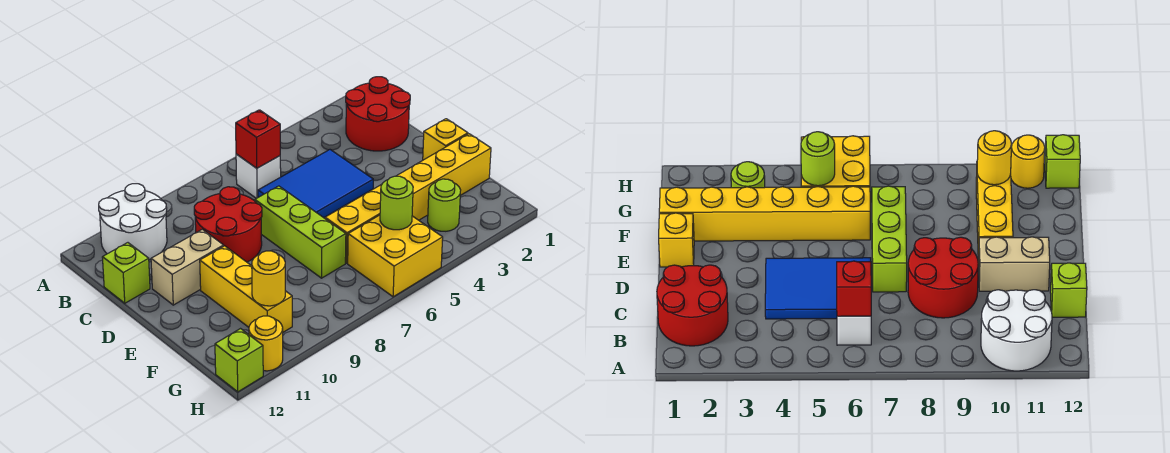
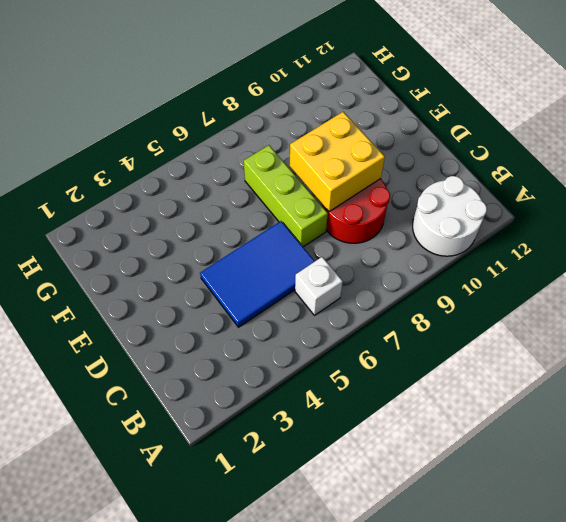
yellow brick D8:E9 level 2 -> yellow brick G5:H6 level 1
none -> red round brick B1:C2 level 1
none -> lime brick C12 level 1
none -> tan brick D10:D11 level 1

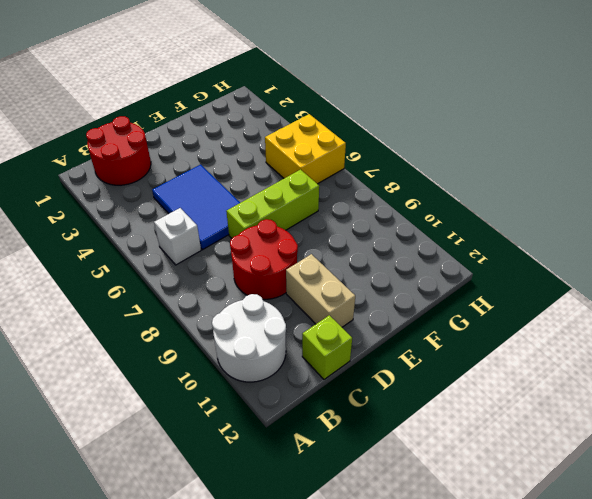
none -> yellow brick E1 level 1
none -> yellow brick E10:G10 level 1
none -> yellow brick F1:F6 level 1

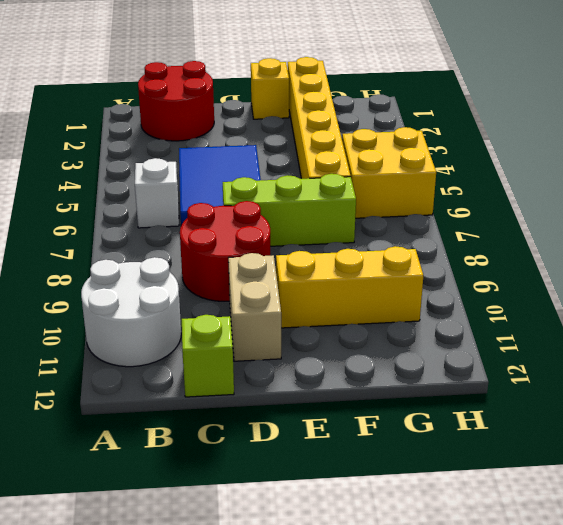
none -> lime round brick G3 level 1
none -> yellow round brick H11 level 1
none -> lime brick H12 level 1

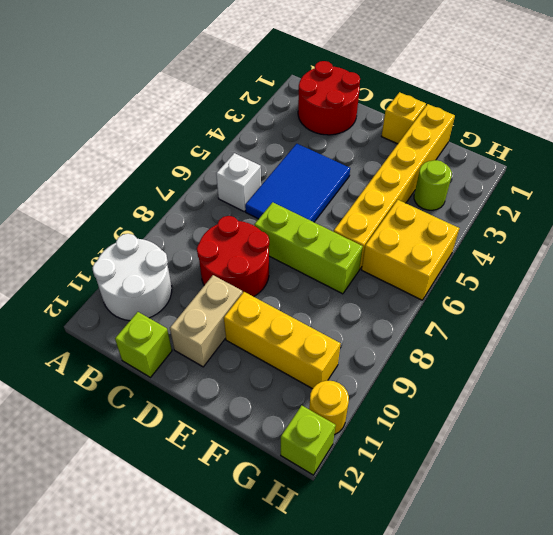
none -> red brick B6 level 2
none -> lime round brick G5 level 2
none -> yellow round brick G10 level 2

